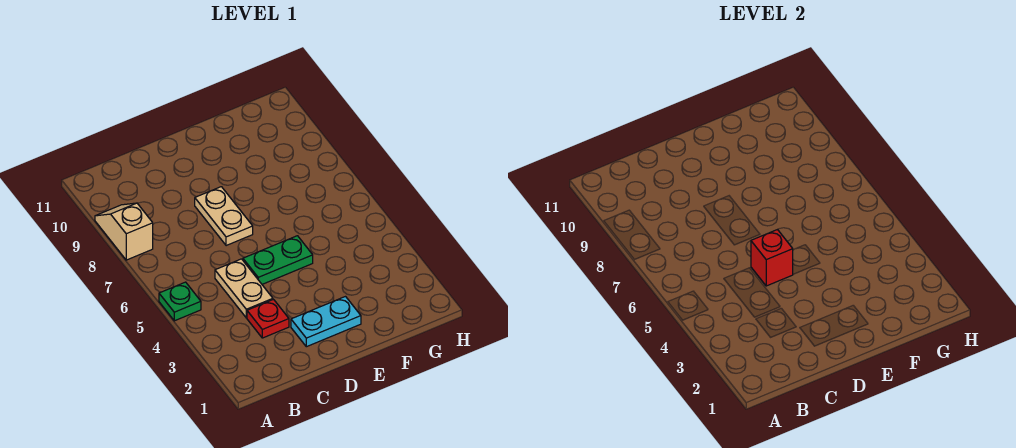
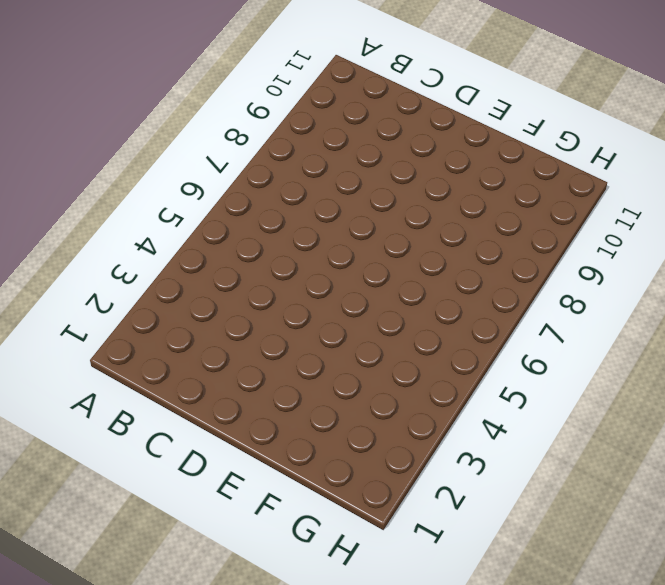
none -> green plate A5 level 1
none -> tan slope A8:A9 level 1 top 8

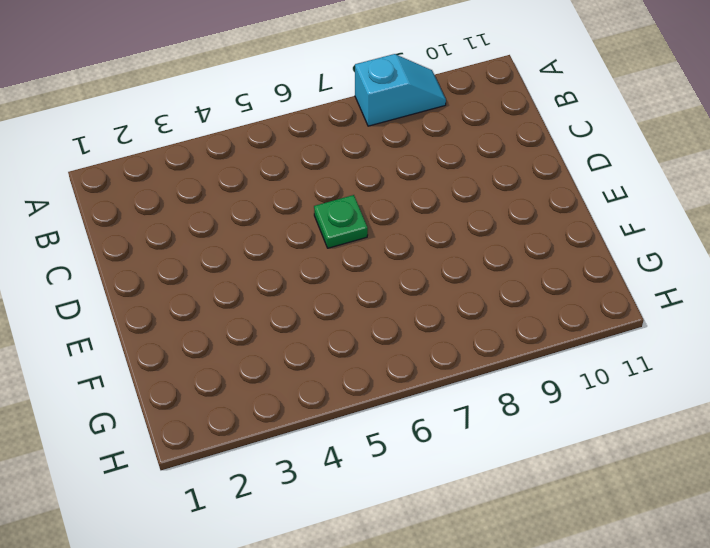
cyan slope A8:A9 level 1 top 8 -> tan slope A8:A9 level 1 top 8
green plate D6 level 1 -> green plate A5 level 1
none -> red plate C3 level 1
none -> tan plate C4:C5 level 1

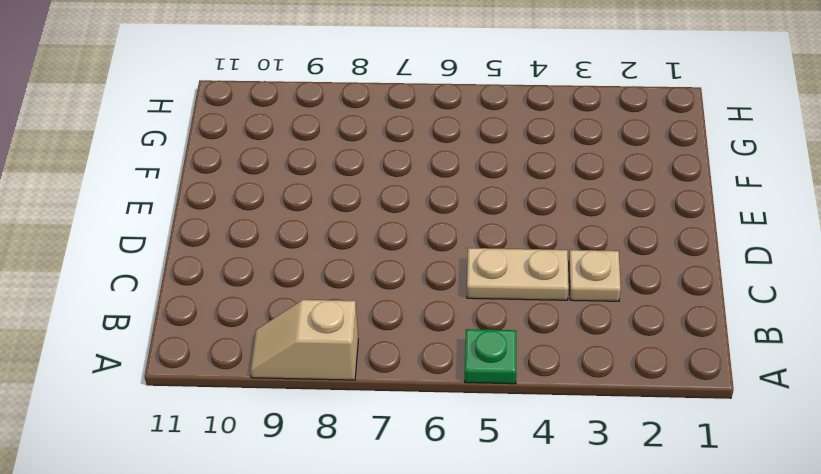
tan plate C3 level 1 -> red plate C3 level 1
none -> cyan plate D2:E2 level 1
none -> green plate D5:E5 level 1

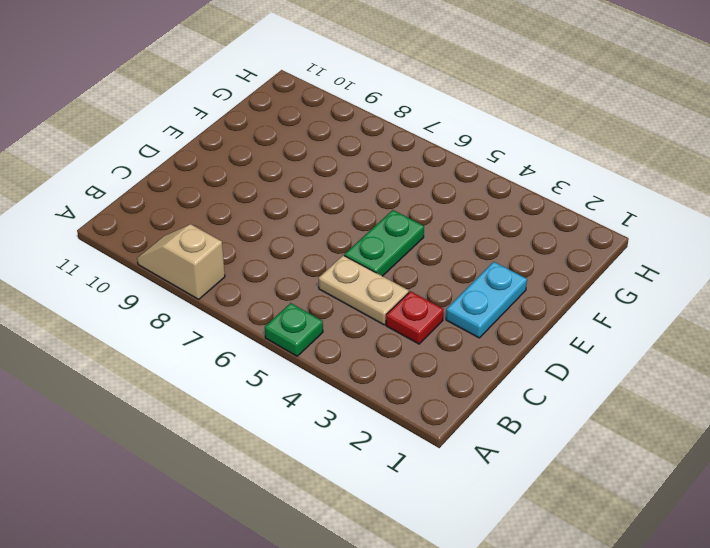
none -> tan plate D7:D8 level 1
none -> red brick D5 level 2

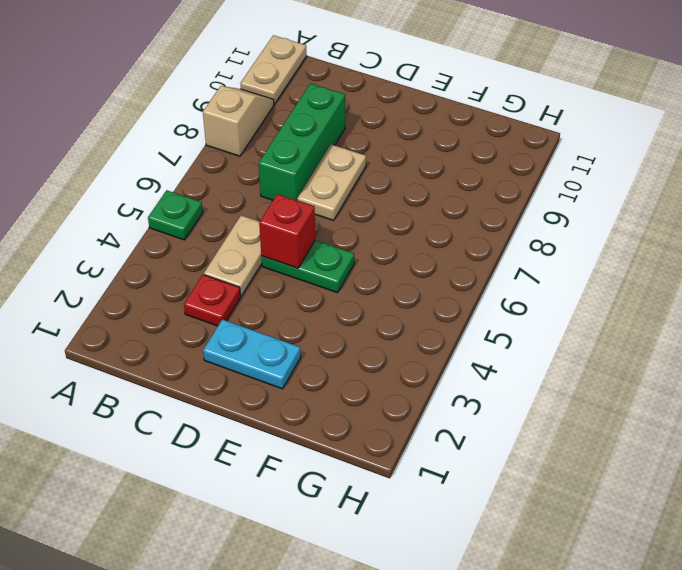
tan plate A10:A11 level 1 -> none
green brick C7:C9 level 1 -> none

